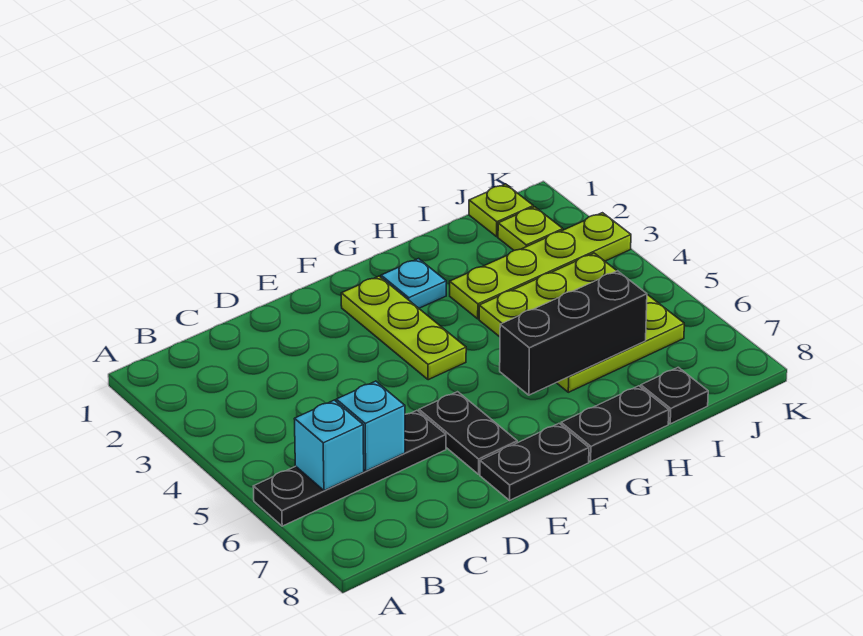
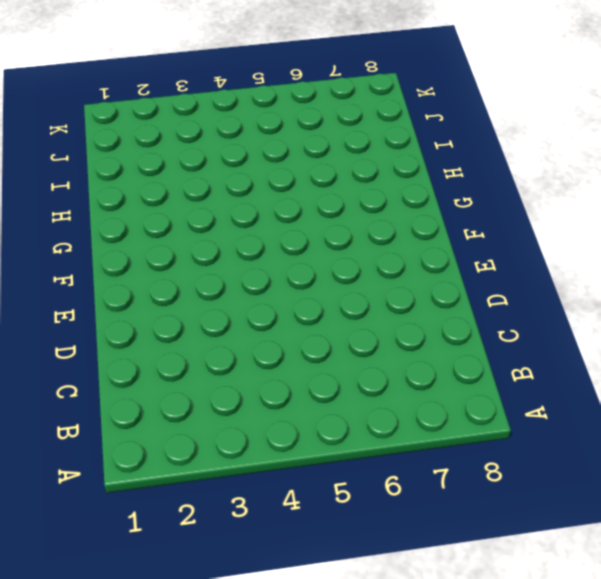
none -> black plate A6:D6 level 1
none -> black plate E6:E7 level 1
none -> black plate E8:F8 level 1

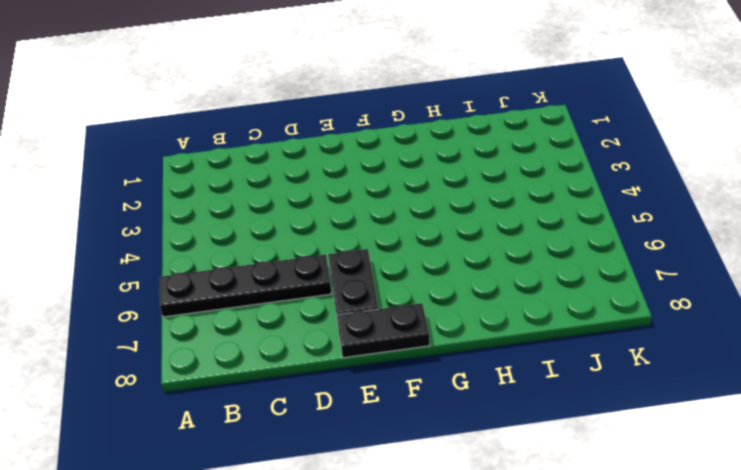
none -> lime plate F2:F4 level 1
none -> cyan plate G2 level 1
none -> black plate G8:H8 level 1

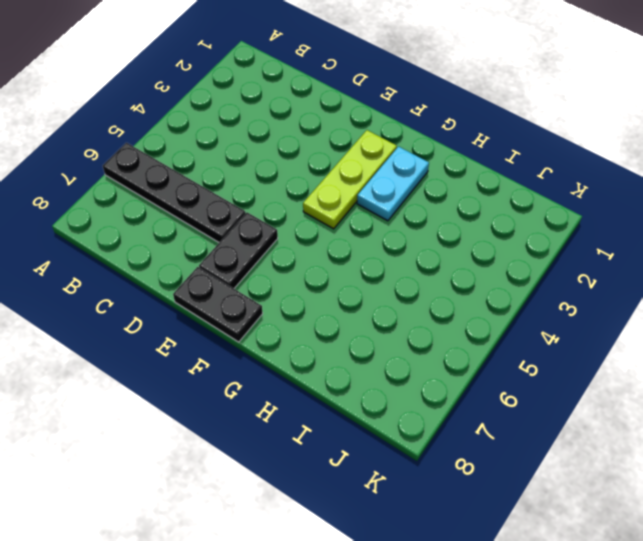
cyan plate G2:G3 level 1 -> cyan plate G2 level 1
none -> black plate G8:H8 level 1
none -> lime plate H3:K3 level 1
none -> lime plate H4:J6 level 1

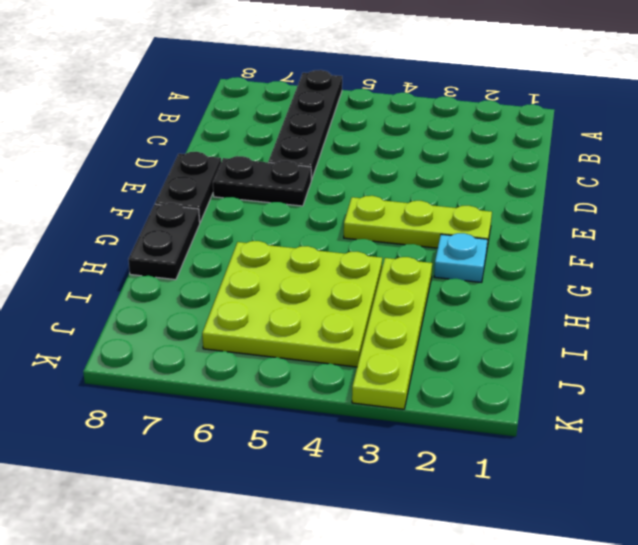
none -> black plate I8 level 1
none -> lime plate J1 level 1
none -> lime plate J2 level 1

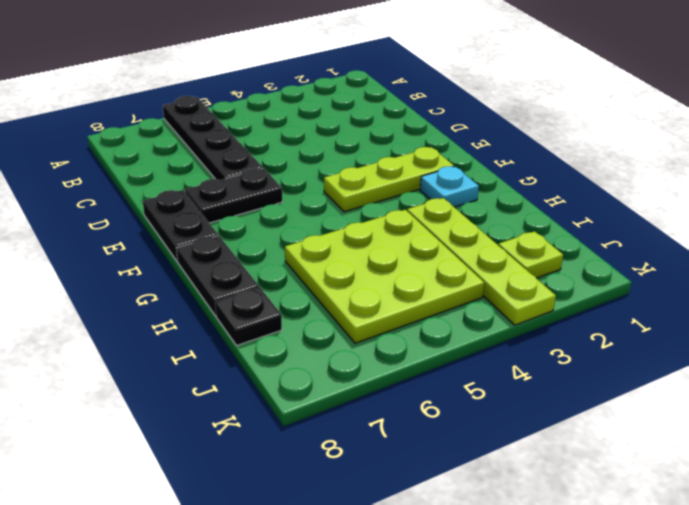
none -> lime plate J1 level 1
none -> cyan brick B6 level 2
none -> cyan brick C6 level 2

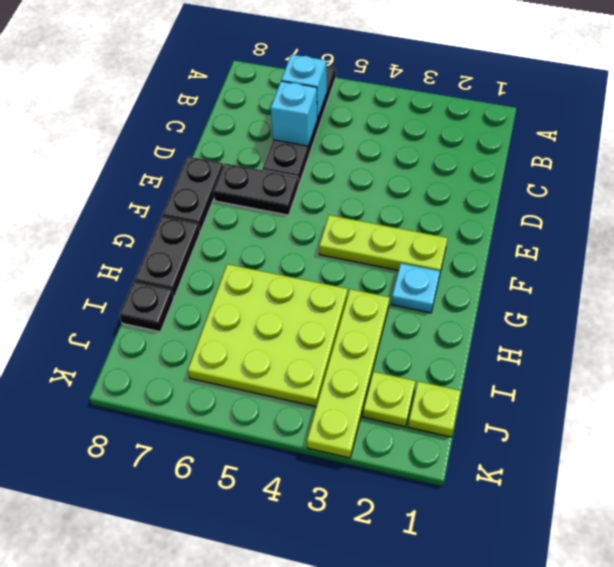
none -> black brick G6:I6 level 2

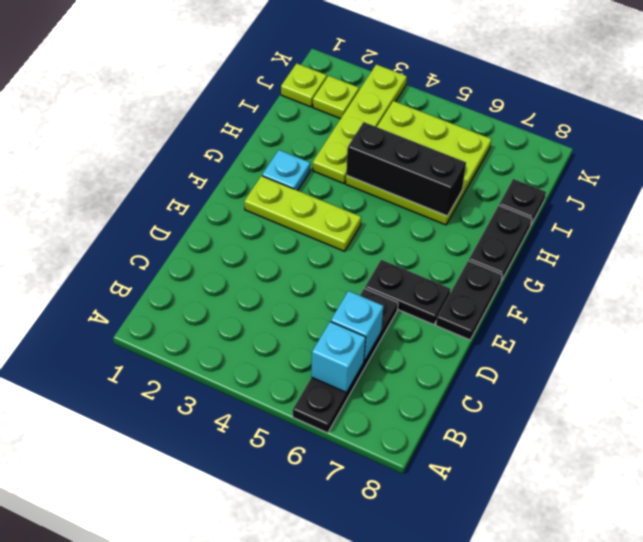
black brick H4:H6 level 2 -> black brick G6:I6 level 2

